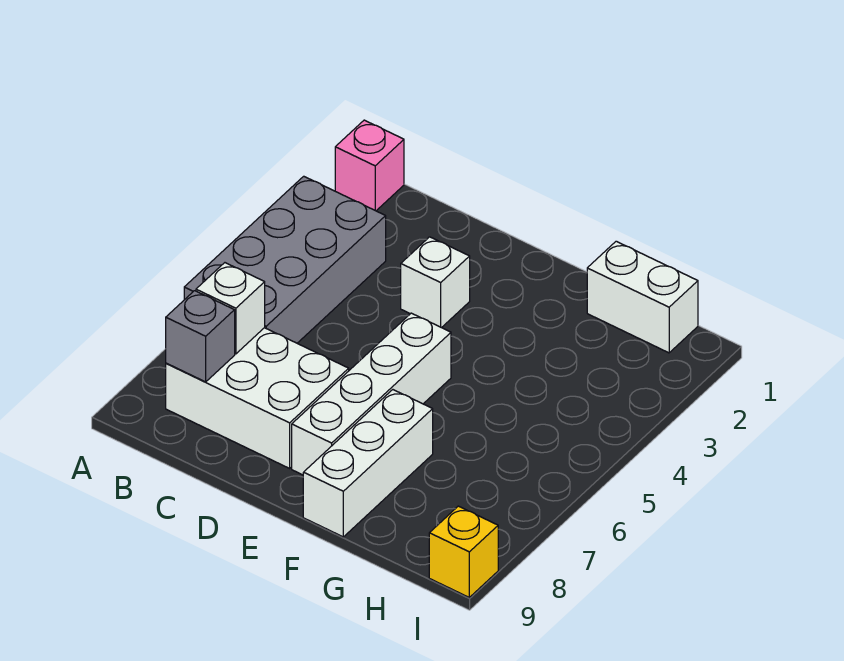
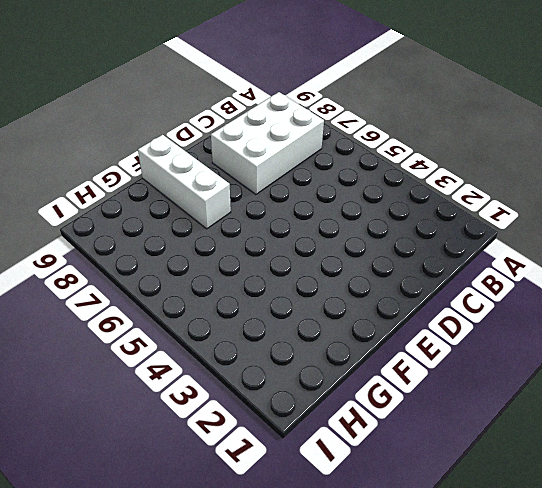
none -> pink brick A1 level 1
none -> grey brick A3:B6 level 1

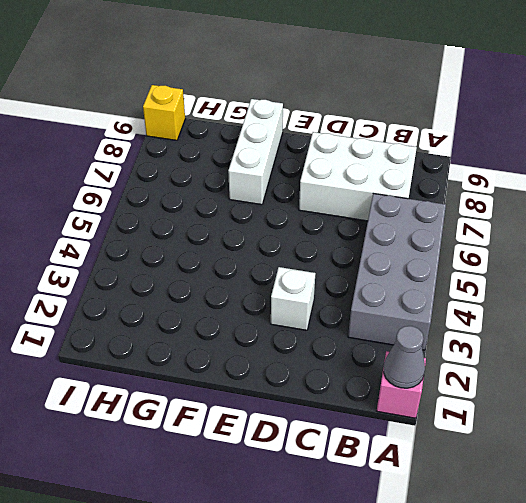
grey cone A1 level 2 -> none
none -> white brick E5:E8 level 1
none -> white brick G1:H1 level 1

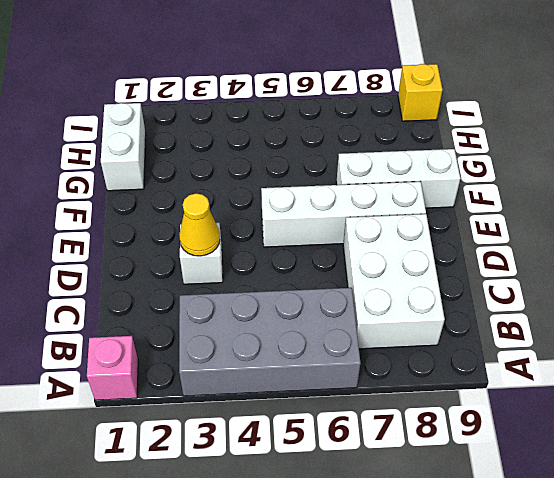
yellow cone D3 level 2 -> none
none -> white brick B7 level 2
none -> grey brick B8 level 2

